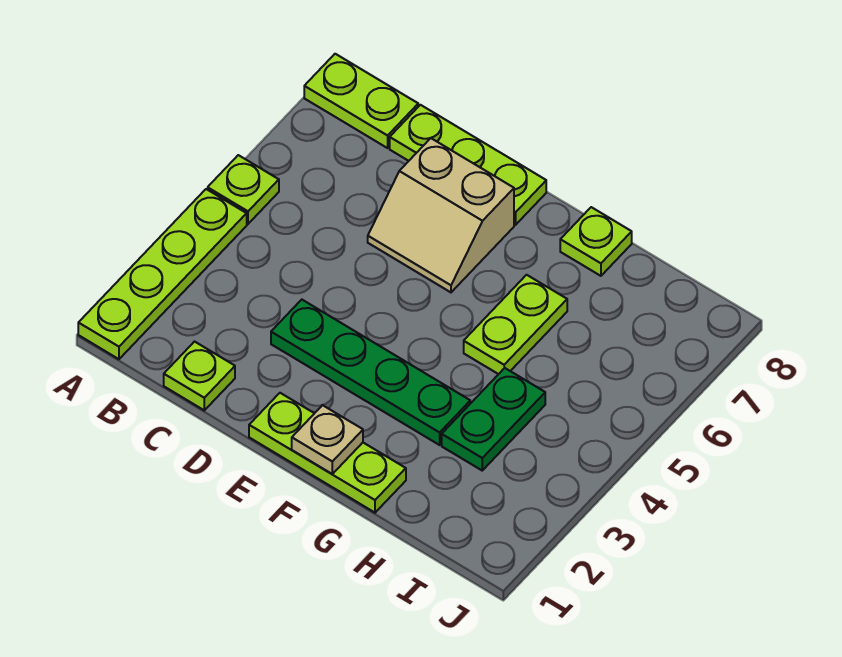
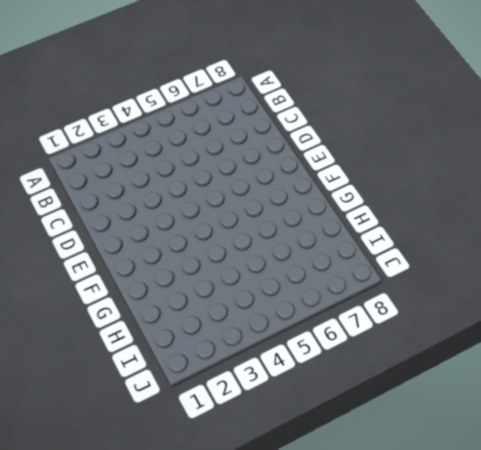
none -> lime plate A1:A4 level 1
none -> lime plate A5 level 1
none -> lime plate A8:B8 level 1

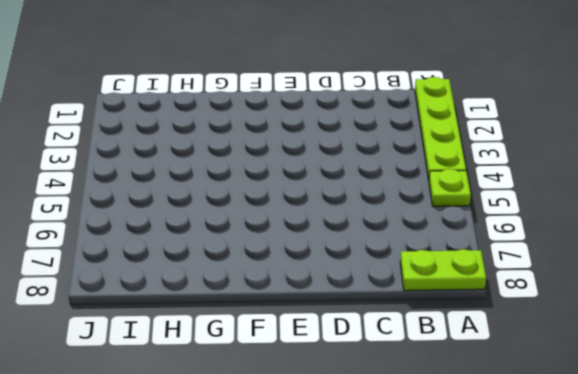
none -> lime plate C1 level 1
none -> lime plate C8:E8 level 1
none -> green plate D3:G3 level 1

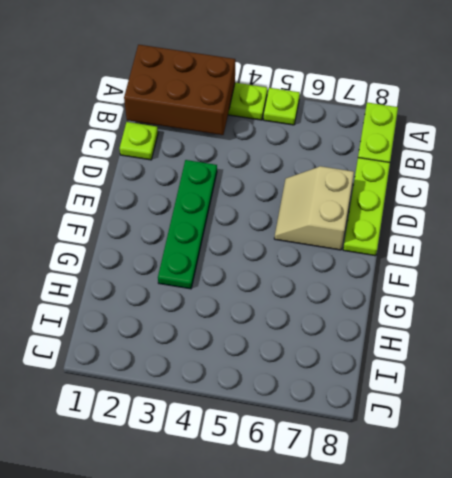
brown brick A1:B3 level 2 -> none
none -> lime plate E1:G1 level 1
none -> lime plate G5:G6 level 1
none -> lime plate G8 level 1

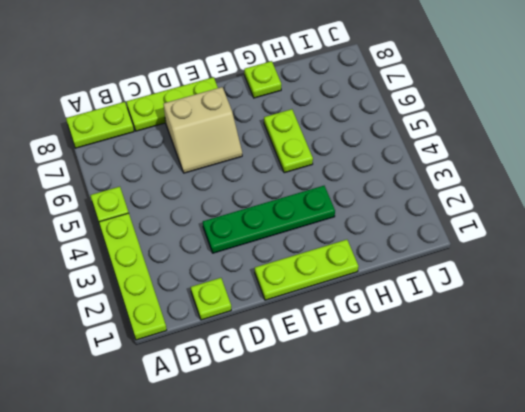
none -> green plate H3:H4 level 1
none -> tan plate F1 level 2

